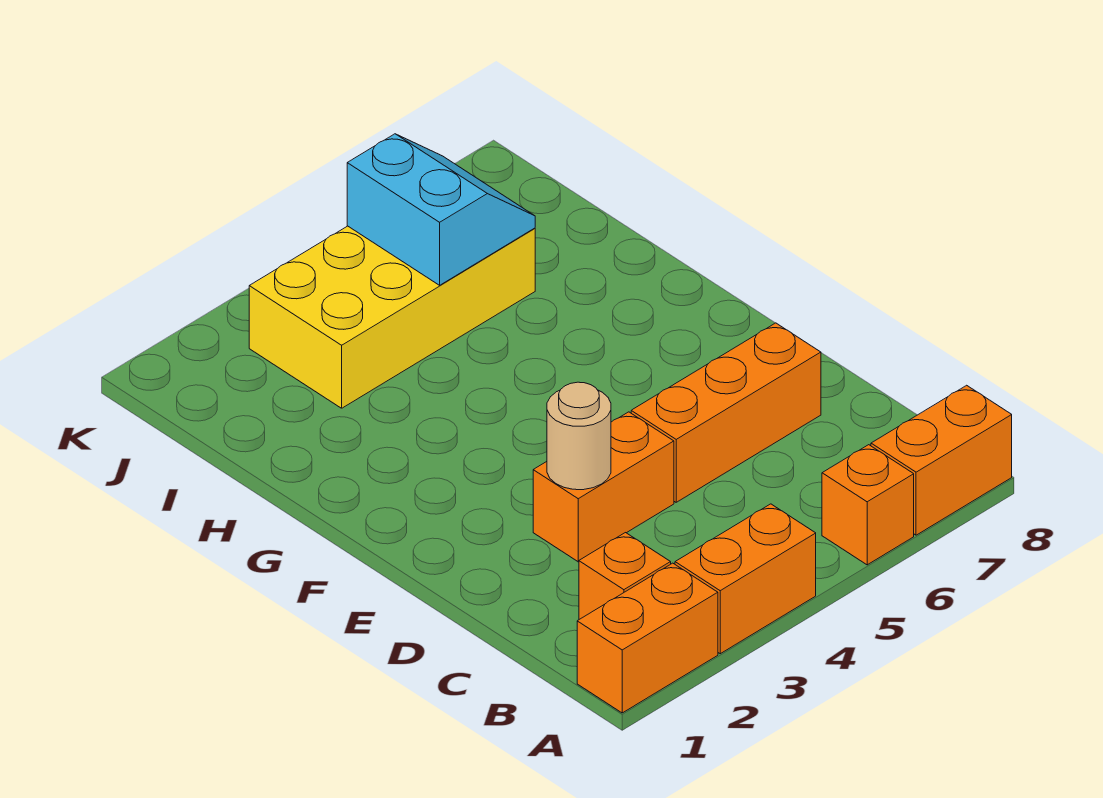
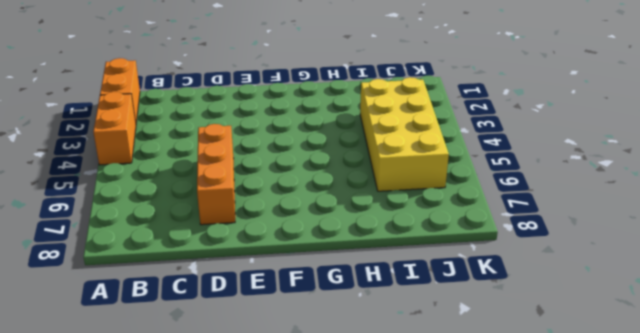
none -> orange brick A6 level 1
none -> orange brick A7:A8 level 1

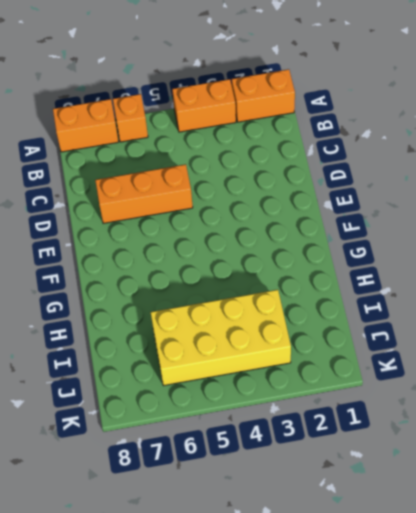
none -> orange brick B2 level 1
none -> orange brick D3:D4 level 1

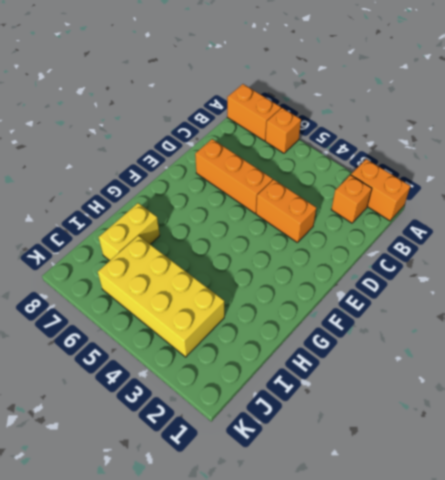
yellow brick H7:I7 level 1 -> none
none -> orange brick A3:A4 level 1
none -> tan round brick D3 level 2

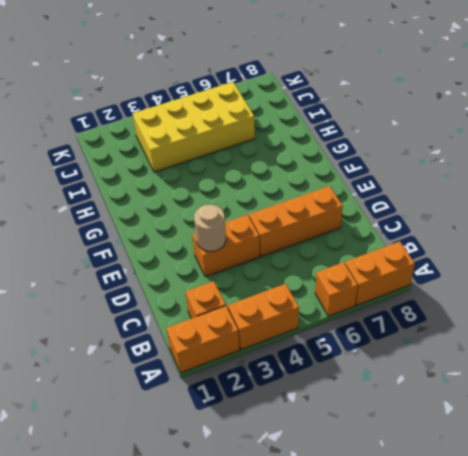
none -> cyan slope I5:J6 level 2 top 5

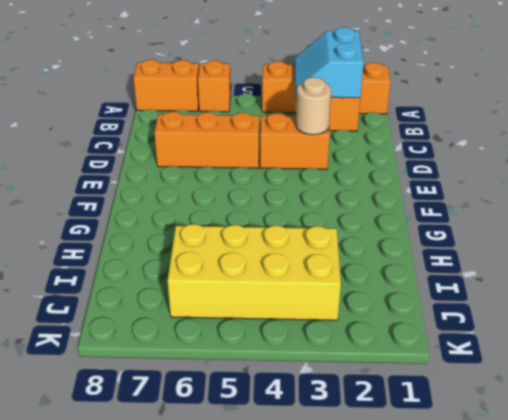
cyan slope A2:B3 level 2 top 2 -> cyan slope I5:J6 level 2 top 5

